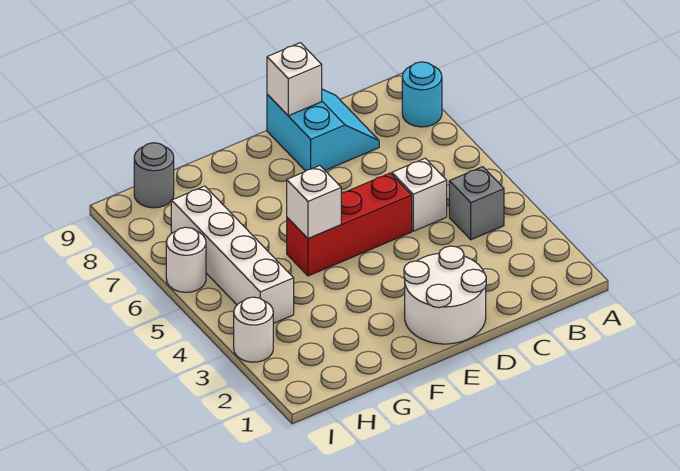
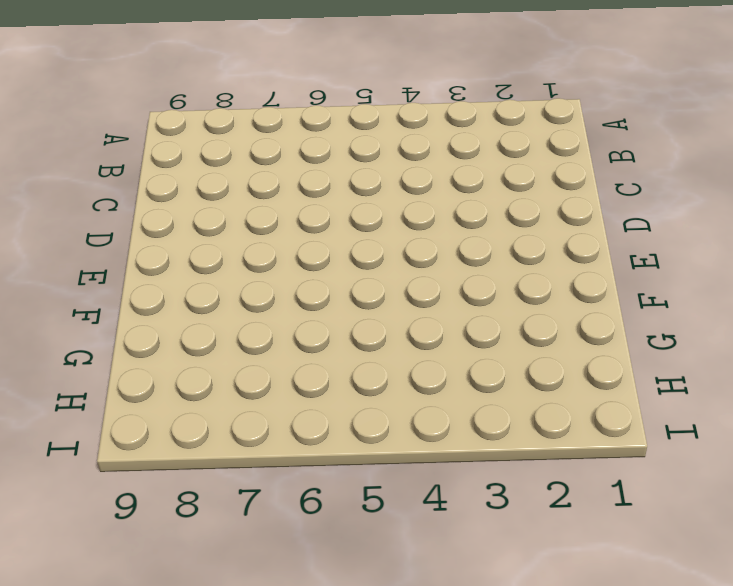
none -> cyan round brick A8 level 1
none -> grey brick B4 level 1
none -> white brick C5 level 1

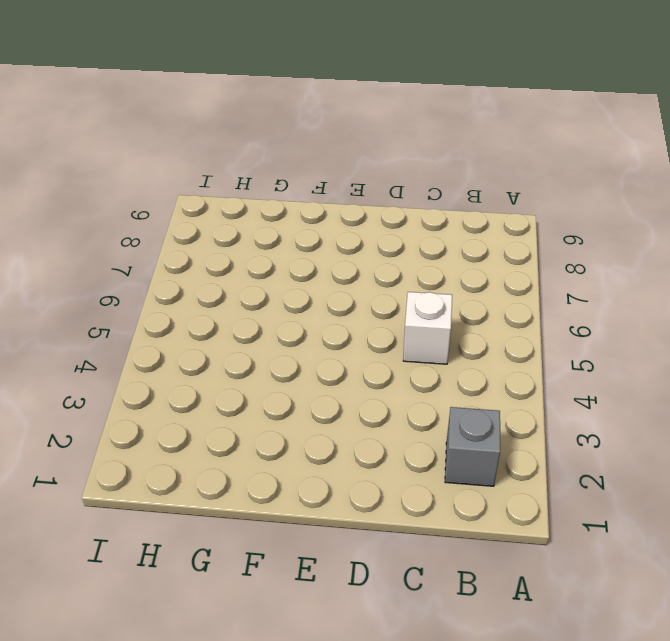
grey brick B2 level 1 -> grey brick B4 level 1
none -> cyan round brick A8 level 1
none -> cyan slope C8:D9 level 1 top D
none -> white round brick D1:E2 level 1

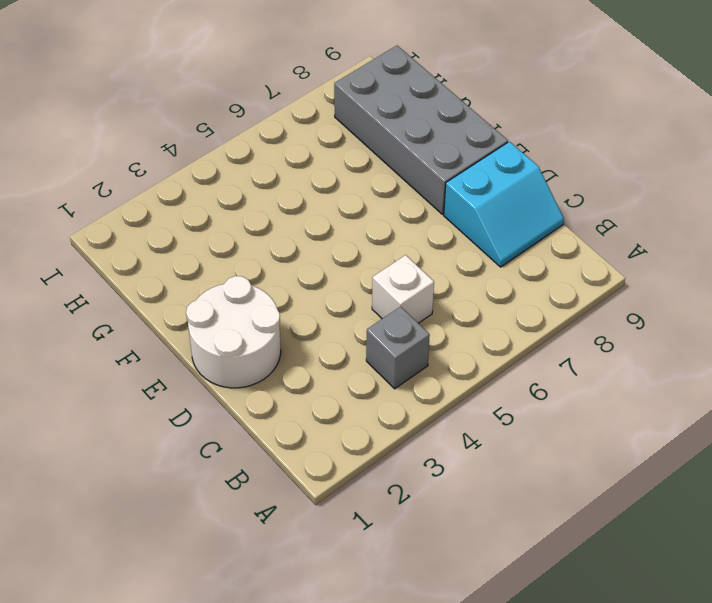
grey brick E8:H9 level 1 -> grey round brick H9 level 1
none -> cyan round brick A8 level 1
none -> red brick D5:F5 level 1
none -> white brick H4:H7 level 1

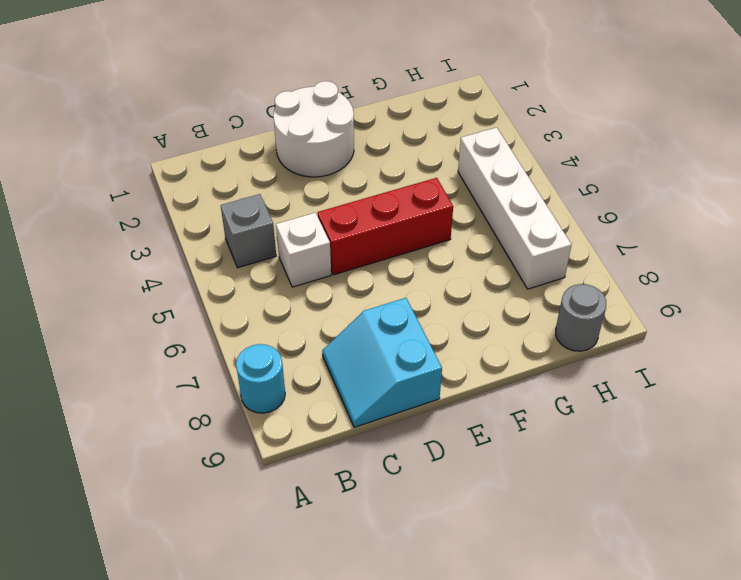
none -> white round brick I3 level 1
none -> white round brick I6 level 1
none -> white brick D9 level 2

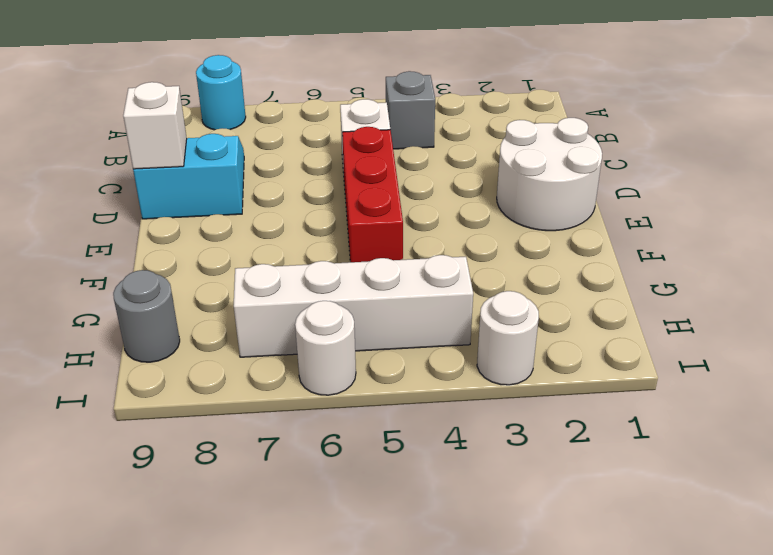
none -> white brick F5 level 2

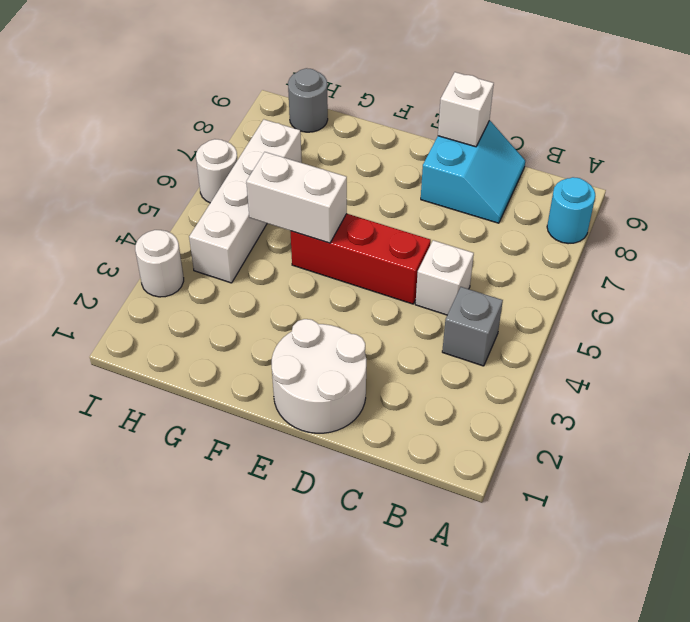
white brick F5:G5 level 2 -> white brick F5 level 2

